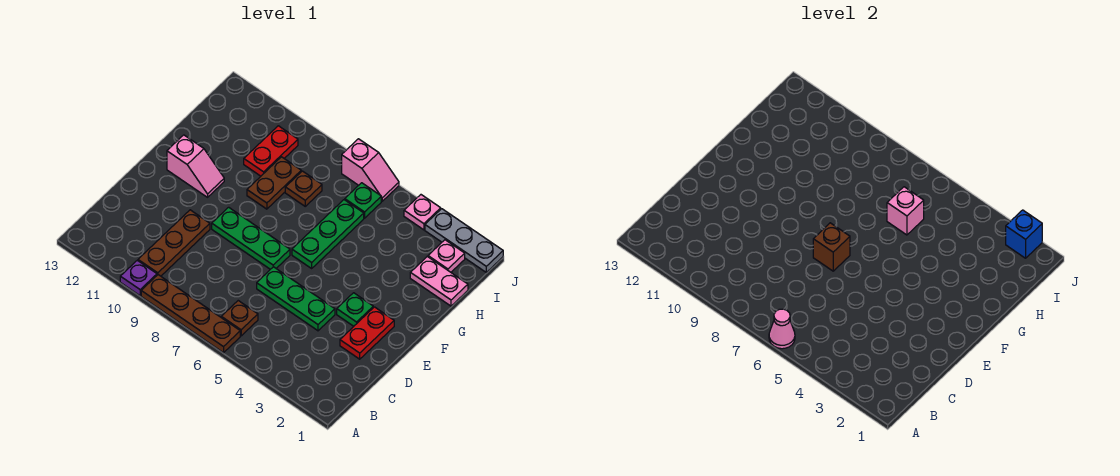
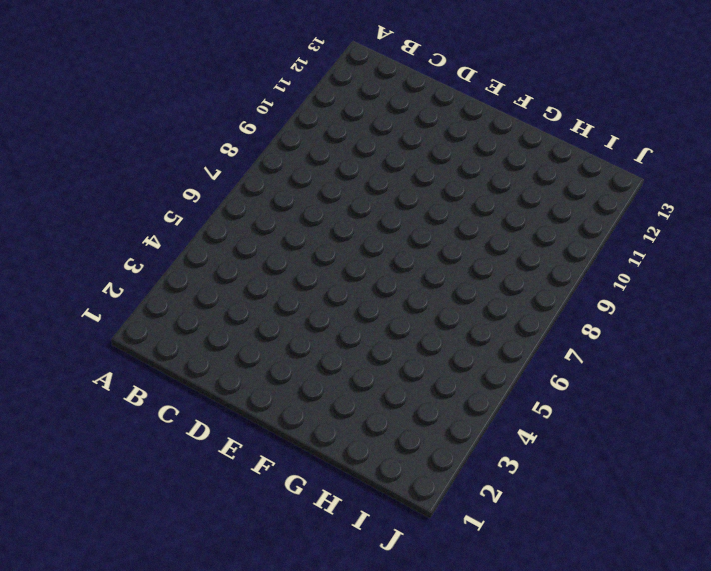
none -> brown plate A6:A9 level 1
none -> purple plate A10 level 1
none -> brown plate B6 level 1

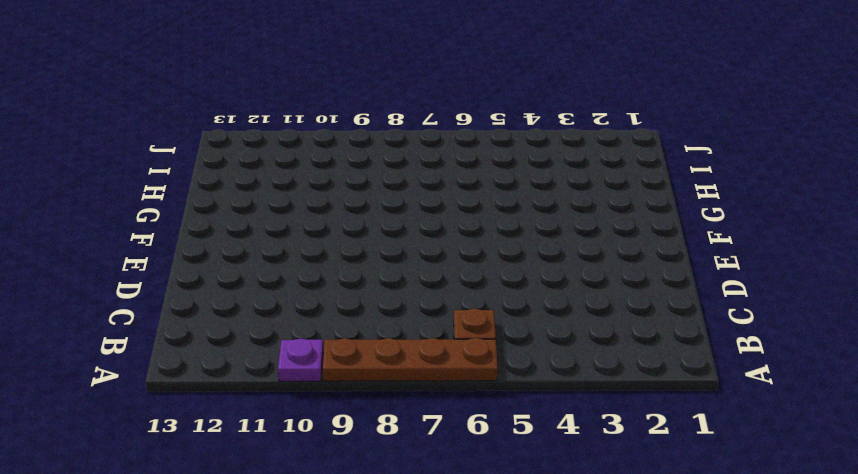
none -> brown plate B10:D10 level 1
none -> red plate D2:E2 level 1
none -> green plate D4:D6 level 1

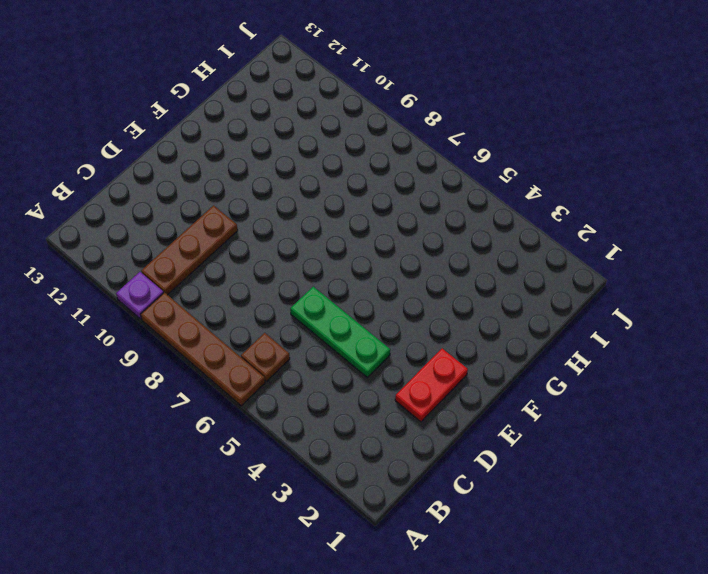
none -> green plate E3 level 1
none -> green plate E7:E9 level 1
none -> green plate F6:H6 level 1

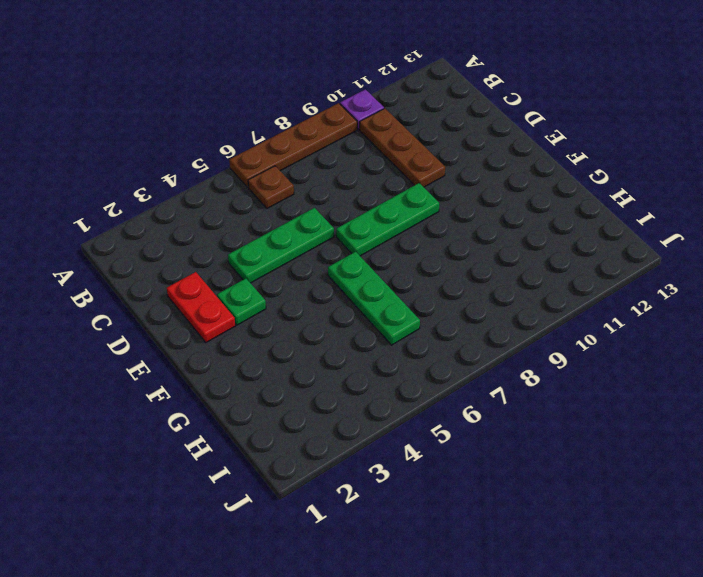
none -> pink slope F11:F12 level 1 top 12
none -> brown plate G9:H9 level 1
none -> pink plate H1:H2 level 1

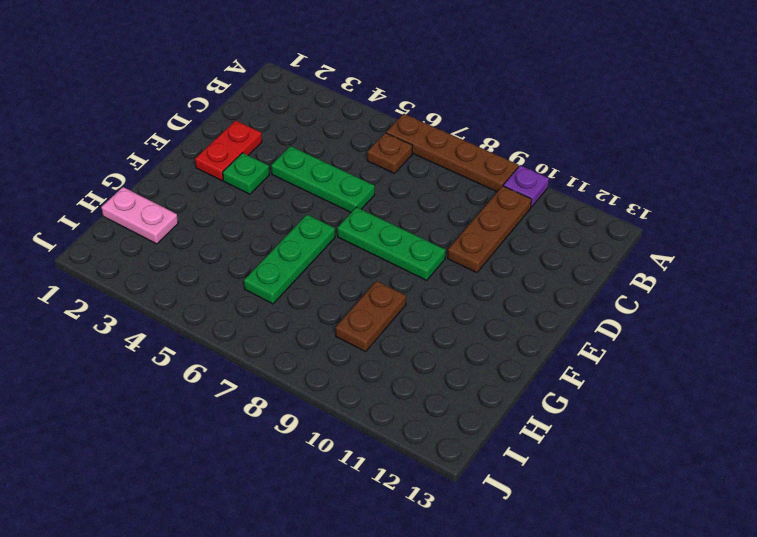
none -> pink slope F11:F12 level 1 top 12
none -> brown plate H8 level 1
none -> red plate H10:I10 level 1

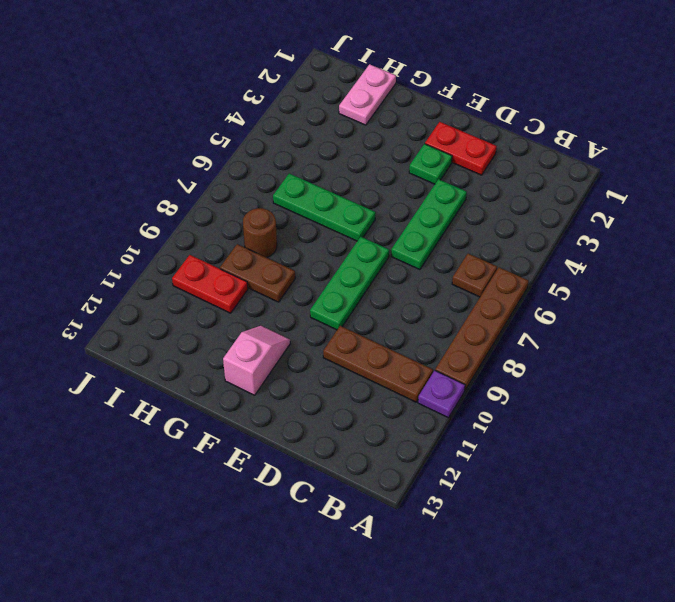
brown round brick H8 level 1 -> brown plate H8 level 1
none -> pink plate I2 level 1
none -> green plate I6 level 1
none -> grey plate J1:J3 level 1

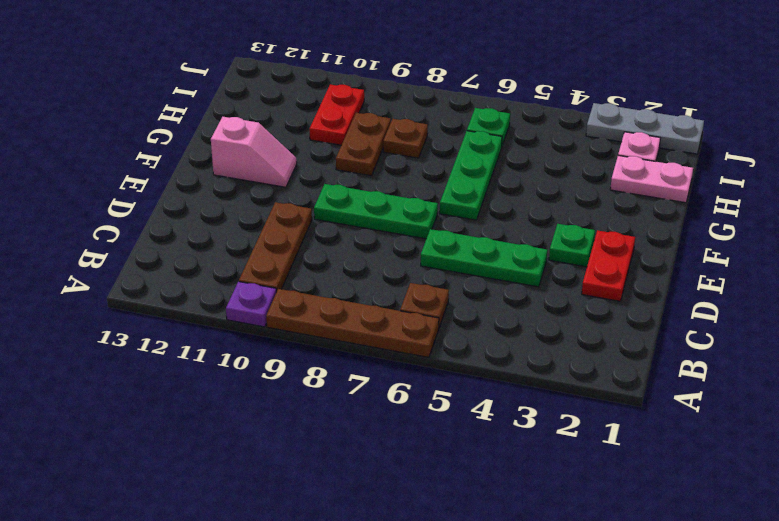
none -> pink plate J4 level 1
none -> pink slope J6:J7 level 1 top 7
none -> pink cone A6 level 2

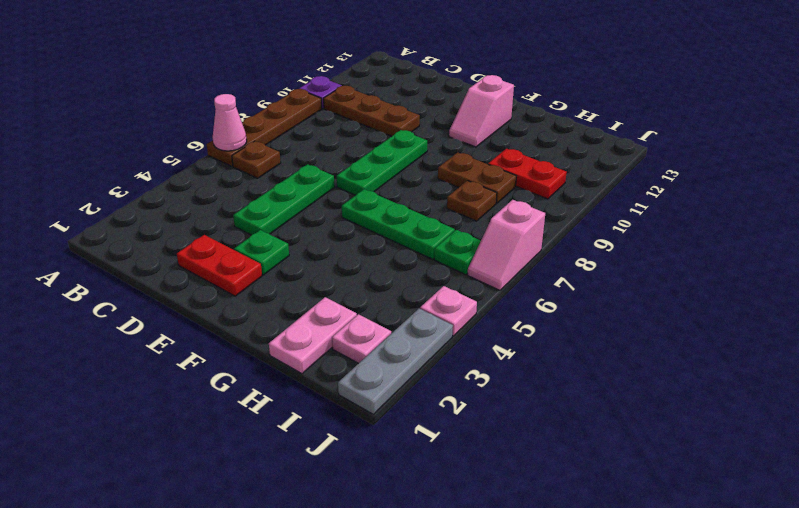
none -> brown brick E7 level 2
none -> pink brick H6 level 2
none -> blue brick J2 level 2

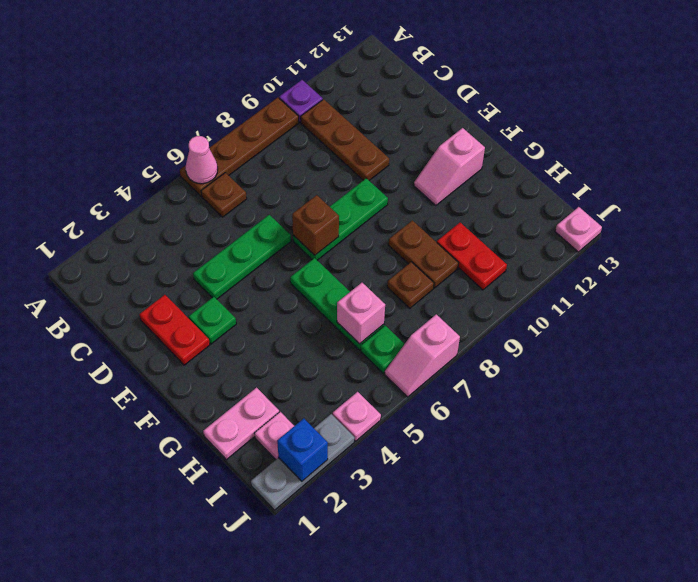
pink plate J13 level 1 -> none

